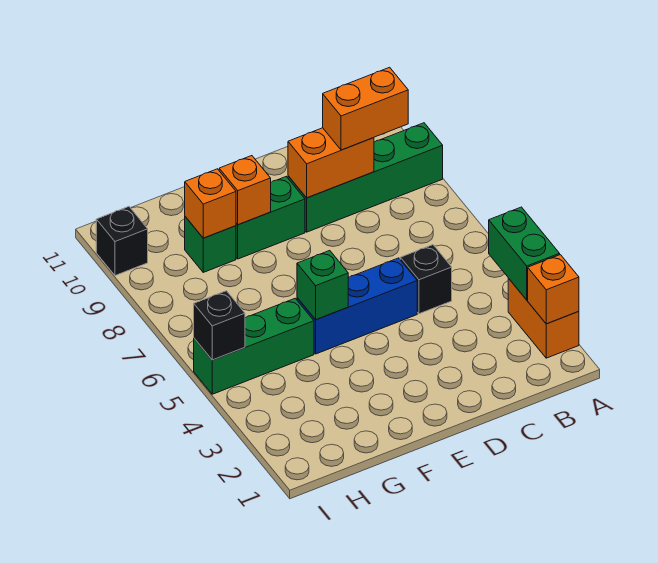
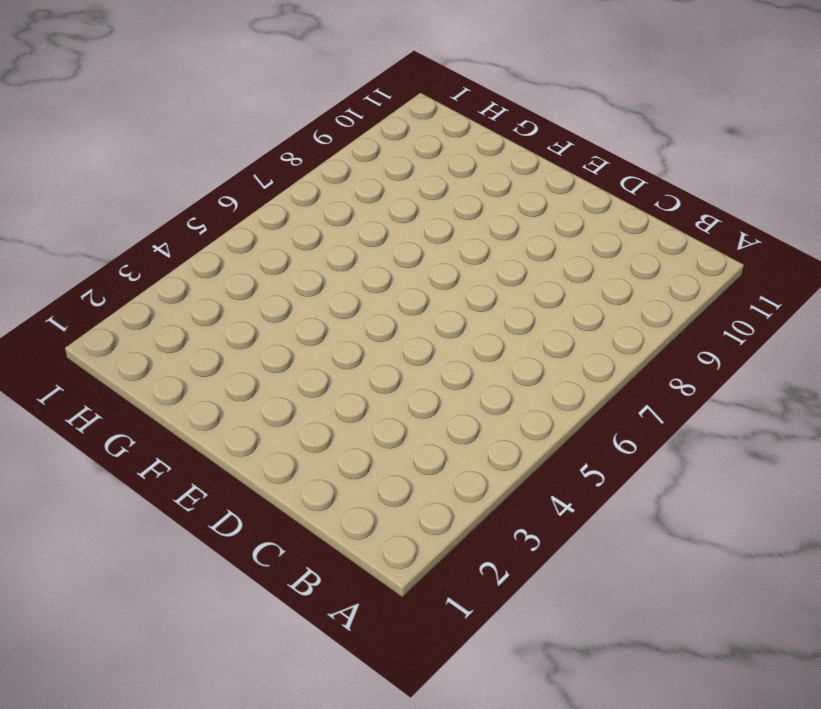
none -> orange brick A2:A3 level 1
none -> green brick A9:D9 level 1
none -> black brick C5 level 1

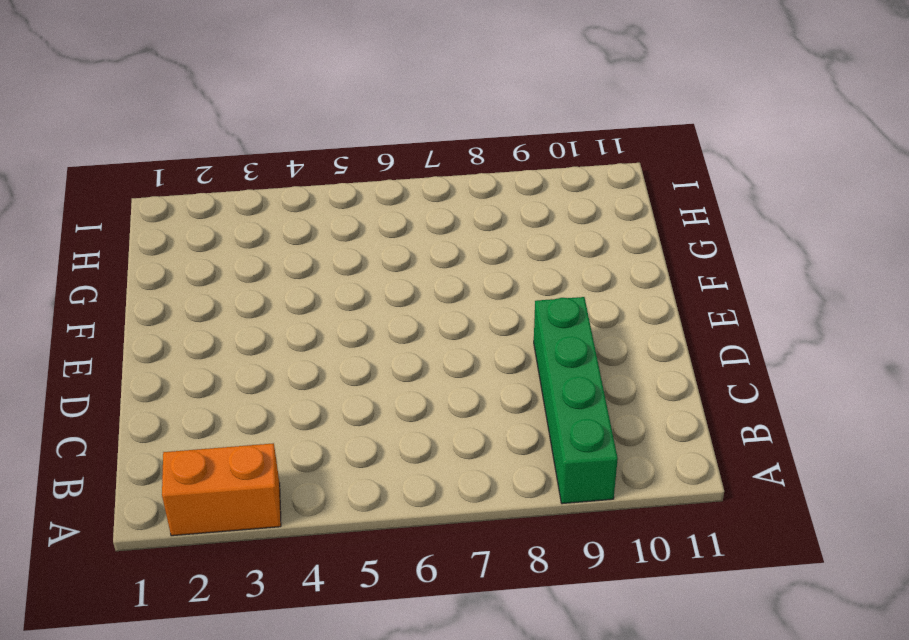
none -> black brick C5 level 1
none -> blue brick D5:F5 level 1
none -> green brick E9:F9 level 1

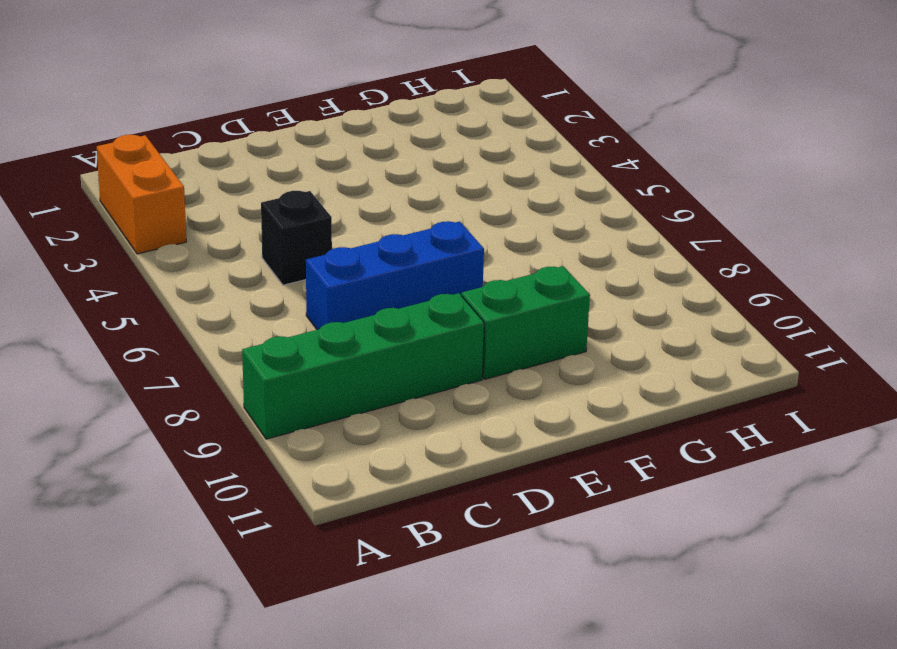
blue brick C7:E7 level 1 -> blue brick D5:F5 level 1
none -> green brick G5:I5 level 1
none -> green brick G9 level 1
none -> black brick I10 level 1

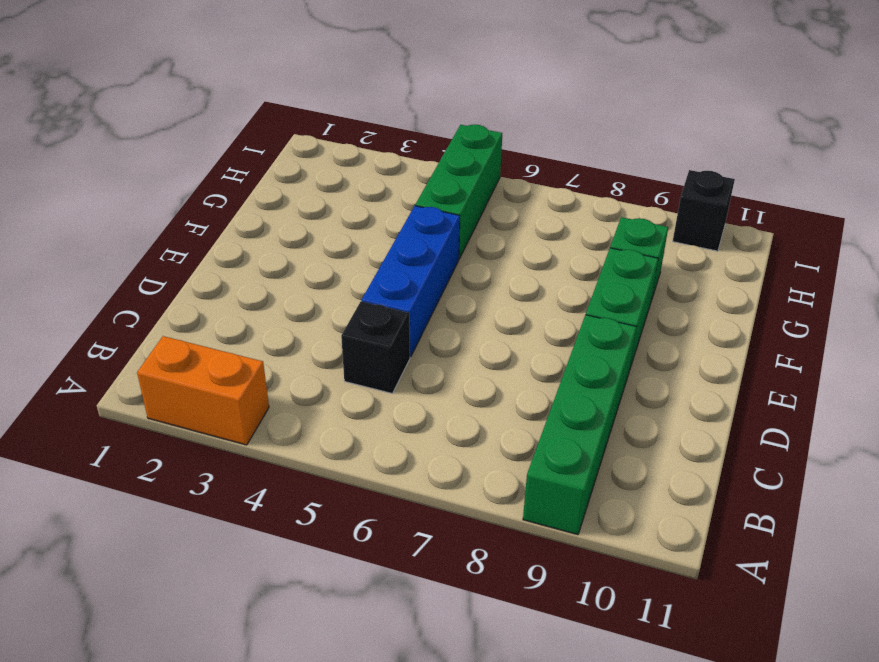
none -> orange brick A2 level 2
none -> green brick A3:A4 level 2
none -> orange brick C9:D9 level 2

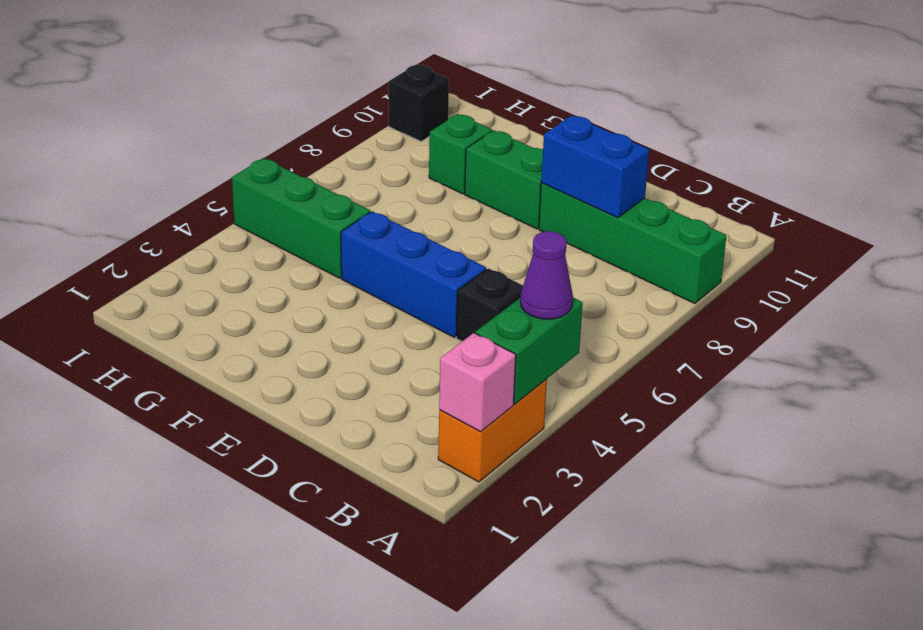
pink brick A2 level 2 -> orange brick A2 level 2
purple cone A4 level 3 -> none
blue brick C9:D9 level 2 -> orange brick C9:D9 level 2
none -> green brick F5 level 2
none -> orange brick F9 level 2
none -> orange brick G9 level 2

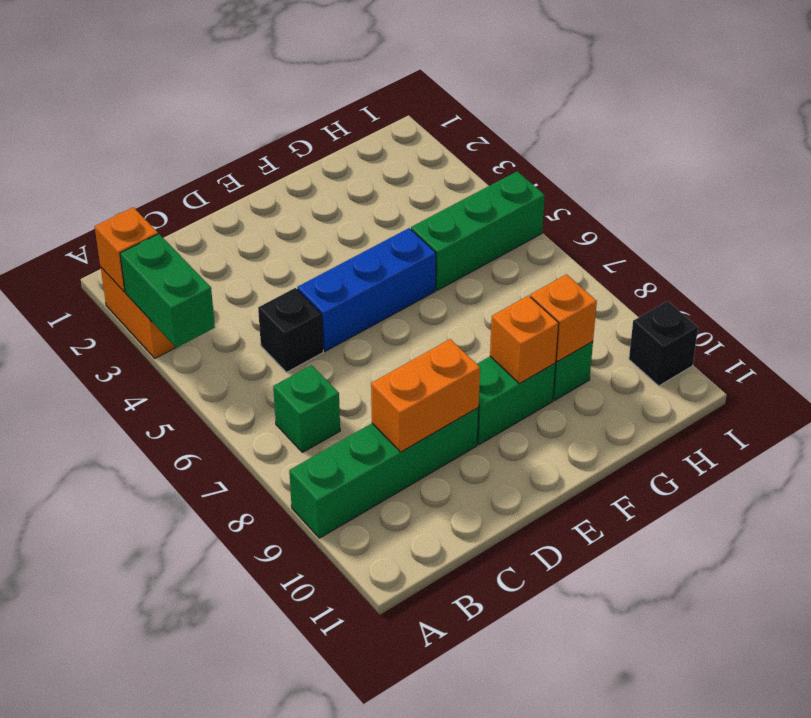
green brick B7 level 1 -> green brick F5 level 2
none -> black brick I5 level 2
none -> orange brick B9:C9 level 3

